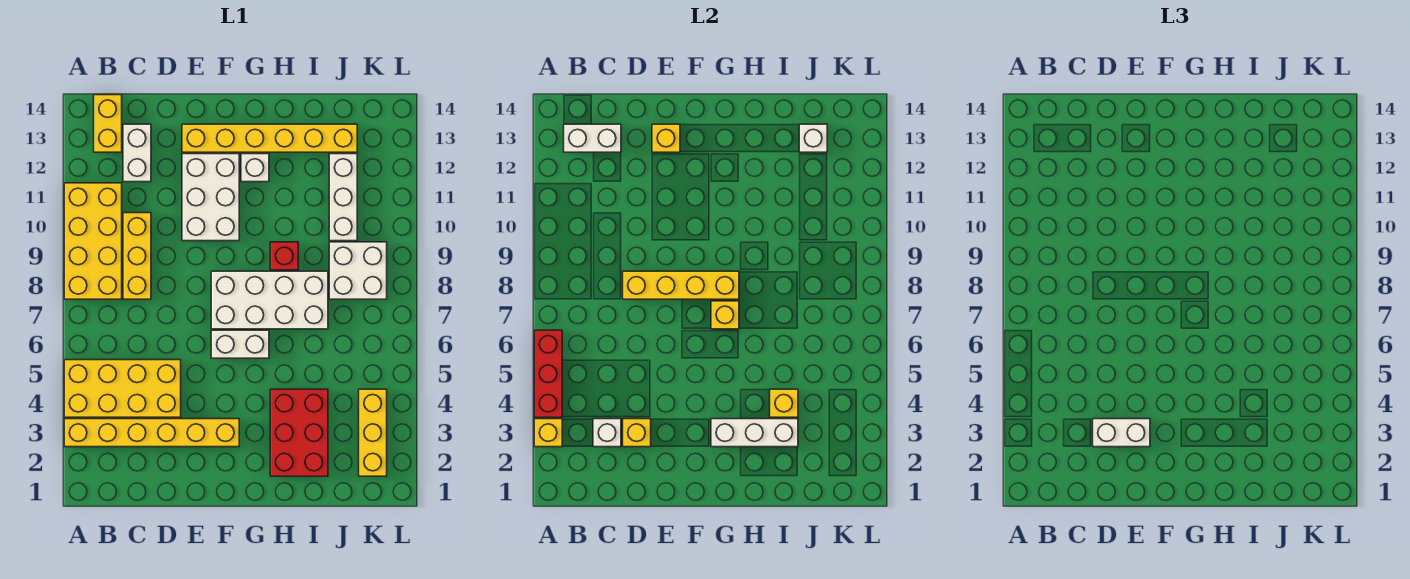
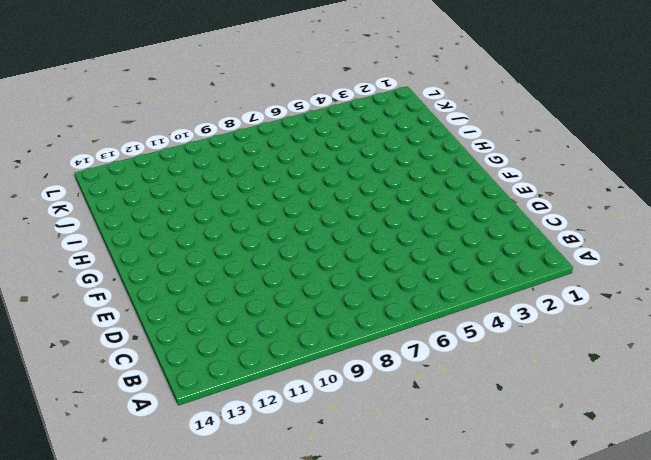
none -> yellow brick A3:F3 level 1
none -> yellow brick A4:D5 level 1
none -> yellow brick A8:B11 level 1

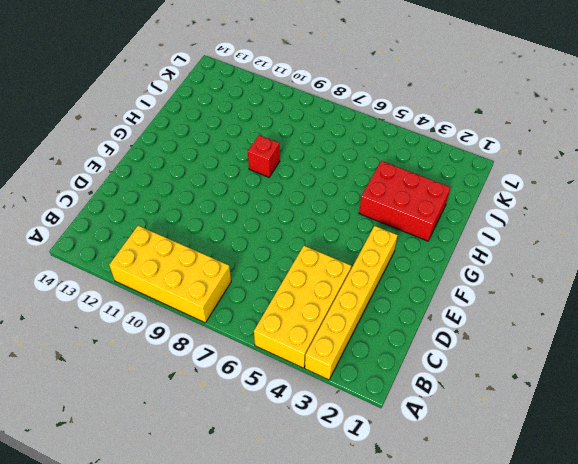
none -> yellow brick B13:B14 level 1
none -> yellow brick C8:C10 level 1
none -> white brick C12:C13 level 1

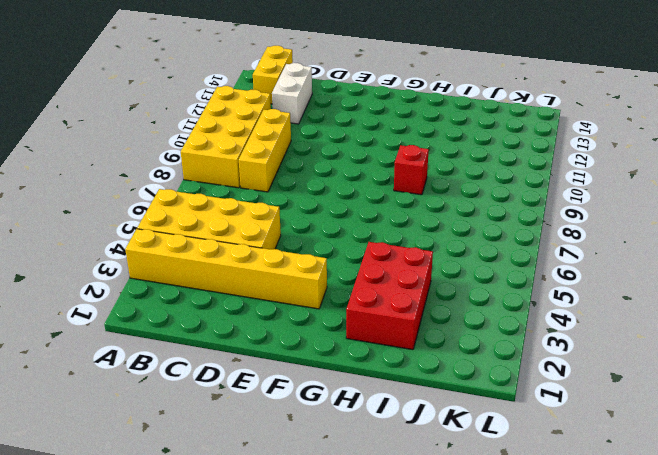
none -> white brick E10:F12 level 1
none -> yellow brick E13:J13 level 1
none -> white brick F6:G6 level 1

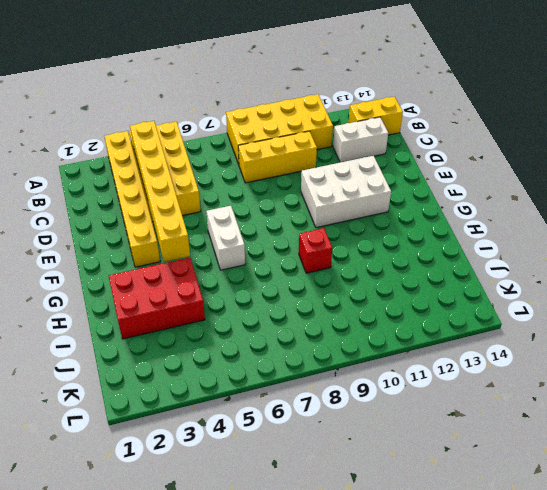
yellow brick B4:G4 level 2 -> yellow brick E13:J13 level 1
none -> white brick F7:I8 level 1
none -> white brick G12 level 1
none -> white brick J8:K9 level 1

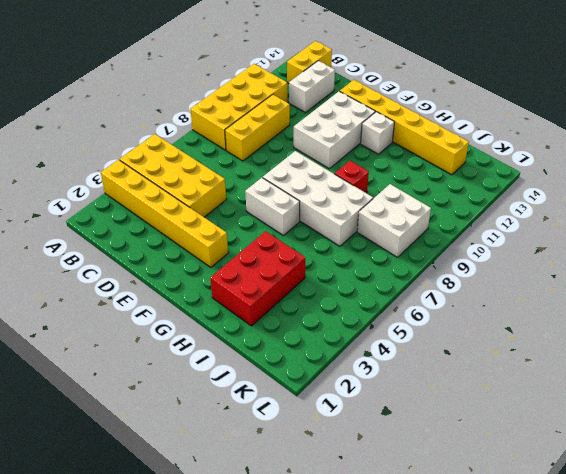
none -> white brick J10:J12 level 1
none -> yellow brick K2:K4 level 1
none -> yellow brick A3 level 2

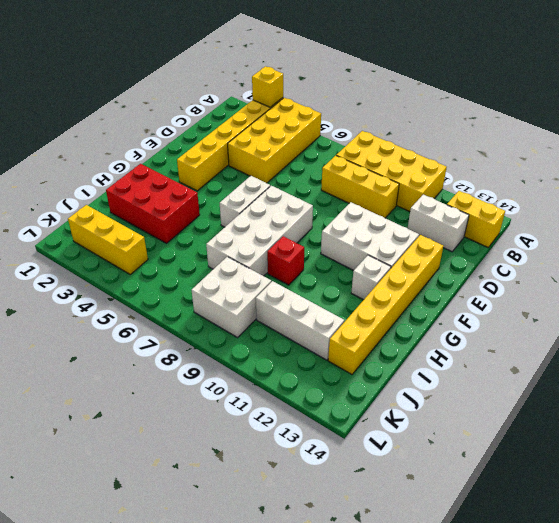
none -> red brick A4:A6 level 2
none -> white brick B13:C13 level 2
none -> white brick C3 level 2

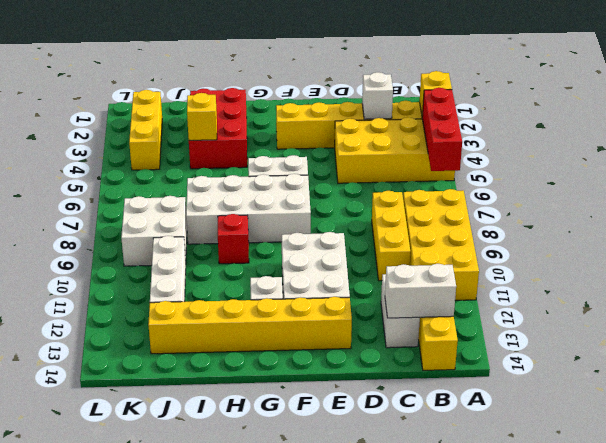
none -> yellow brick D3 level 2
none -> yellow brick D8:G8 level 2
none -> yellow brick E13 level 2

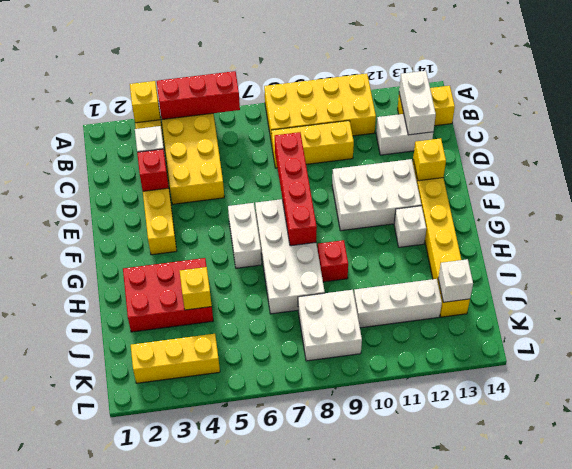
red brick D3 level 2 -> yellow brick D3 level 2
red brick D8:G8 level 2 -> yellow brick D8:G8 level 2
none -> white brick G3:I3 level 2
none -> yellow brick G7 level 2
none -> white brick D3:E3 level 3

